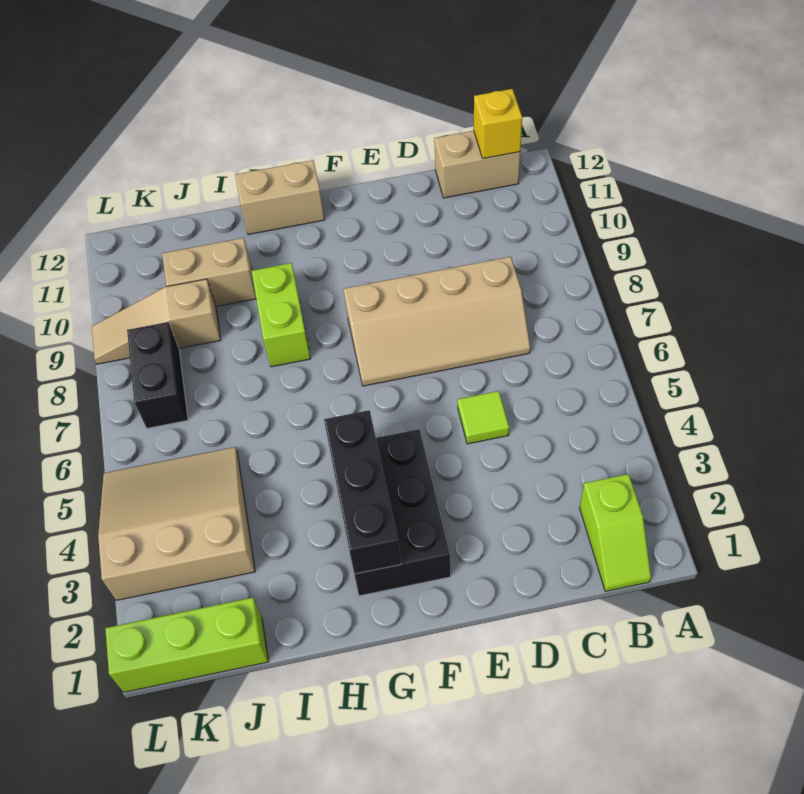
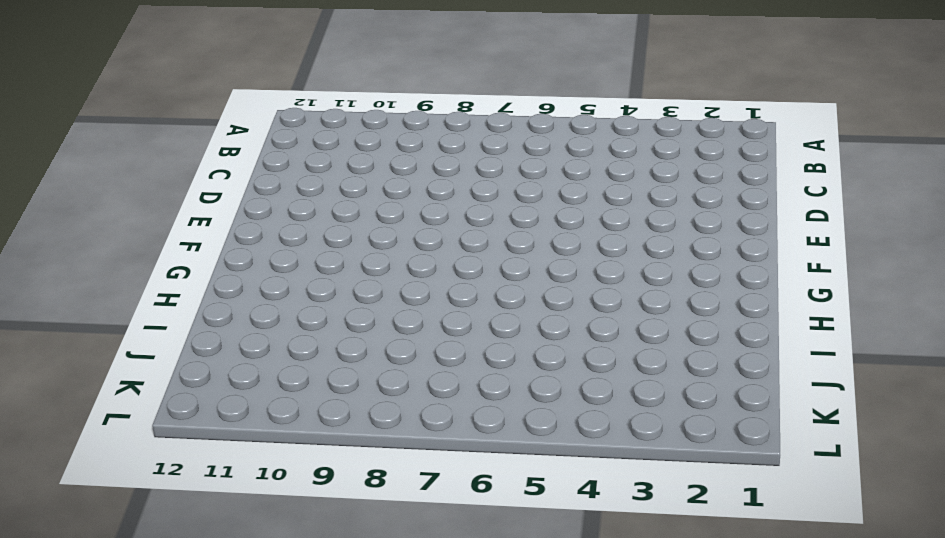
none -> lime slope B1:B2 level 1 top 2
none -> tan brick B12:C12 level 1
none -> tan slope C7:F8 level 1 top 8

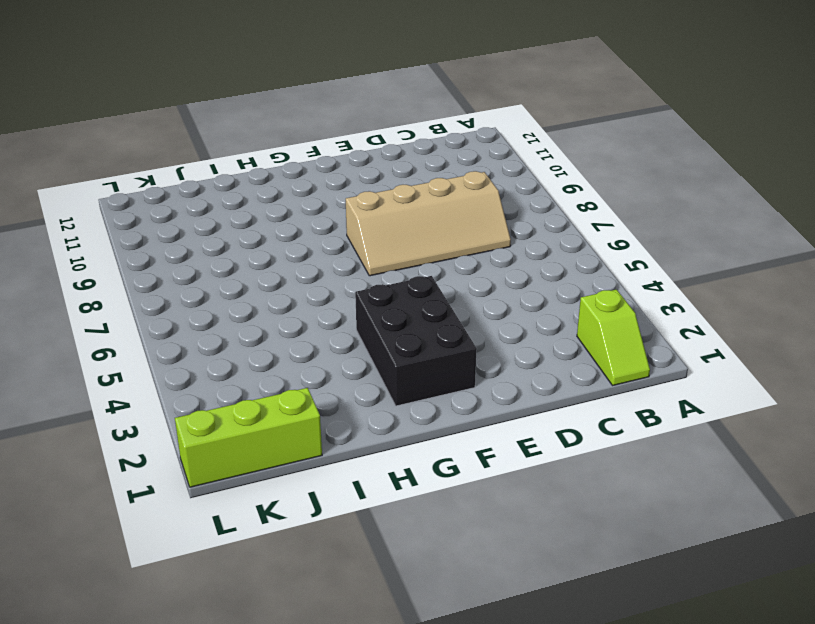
none -> tan brick B12:C12 level 1
none -> lime tile D5 level 1
none -> tan brick G12:H12 level 1

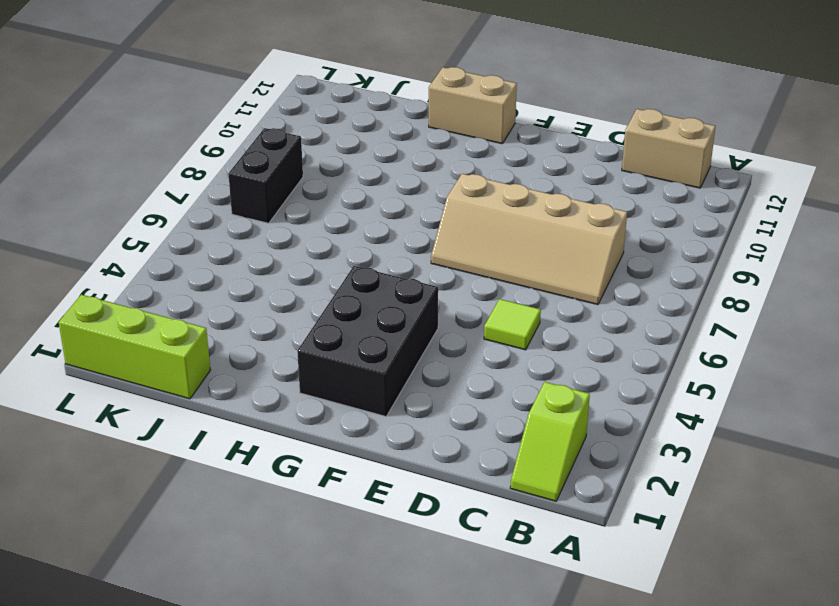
none -> lime brick H8:H9 level 1
none -> tan brick I10:J10 level 1
none -> tan slope J3:L5 level 1 top 3

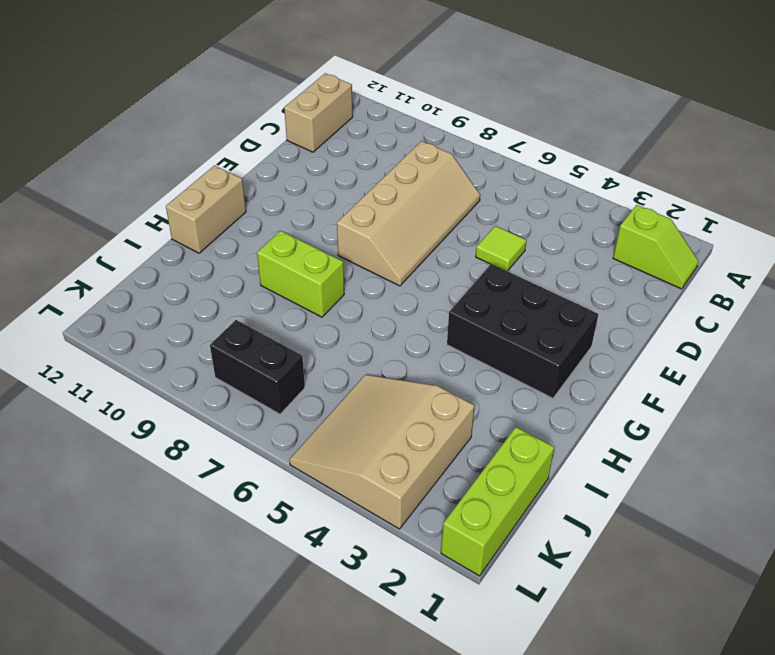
none -> tan brick I10:J10 level 1
none -> tan slope J9:L9 level 1 top J
none -> yellow brick B12 level 2

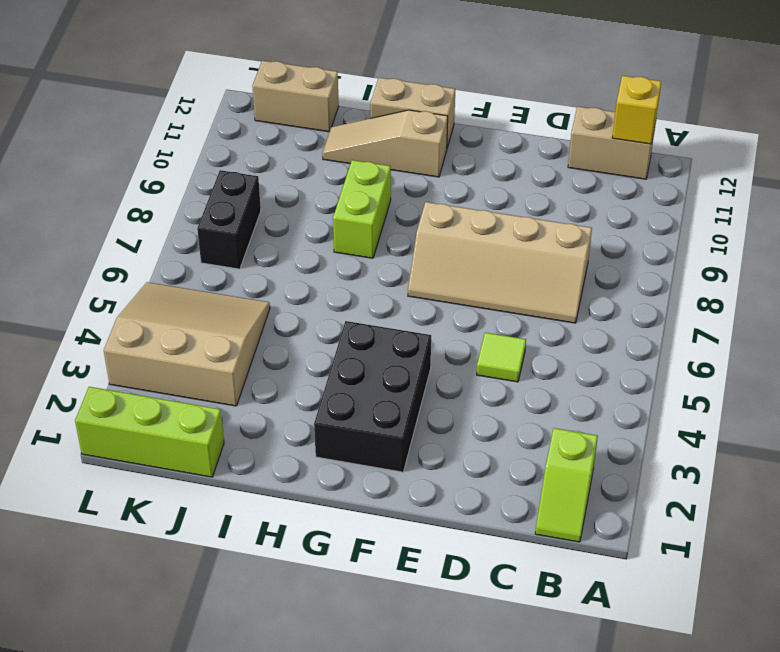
tan slope G11:I11 level 1 top G -> tan slope J9:L9 level 1 top J
tan brick J12:K12 level 1 -> tan brick I10:J10 level 1
none -> black brick G2:G4 level 2

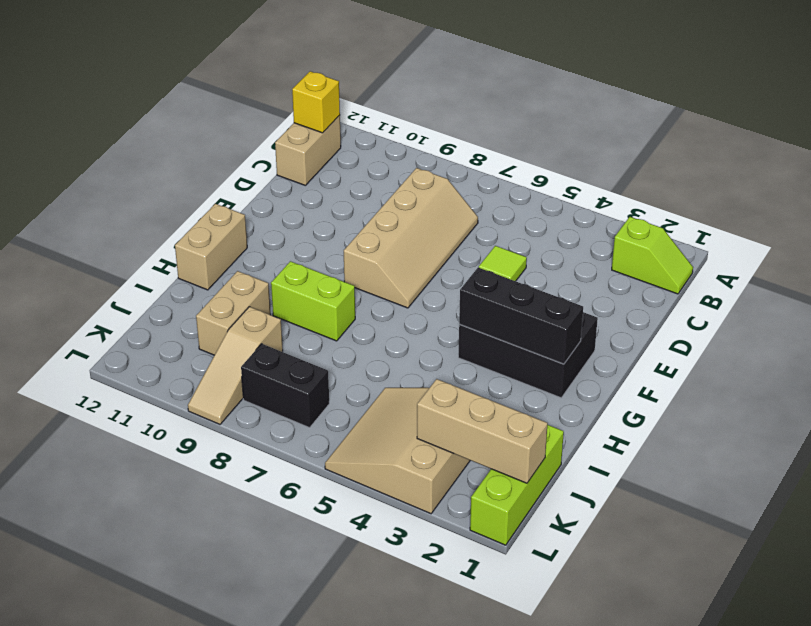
tan brick K1:K3 level 2 -> none

